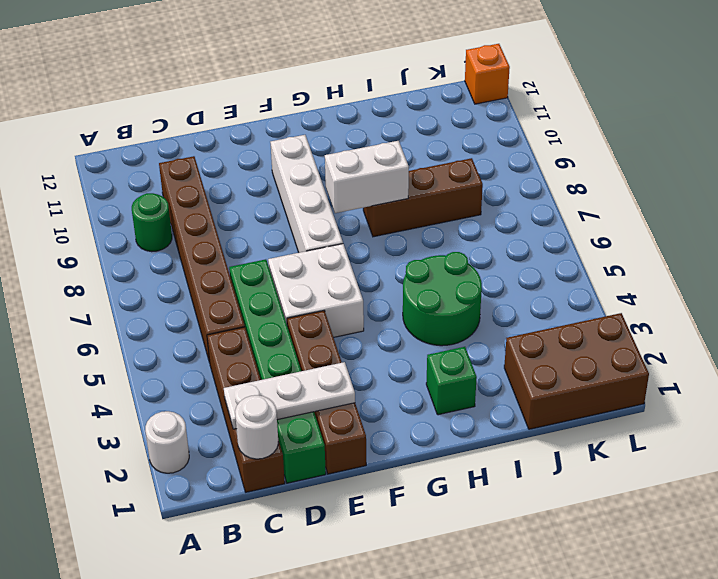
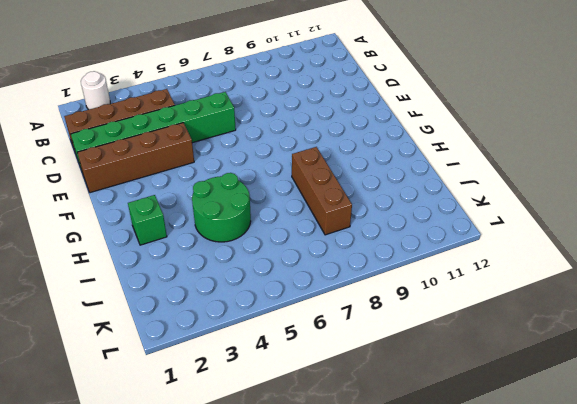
none -> green round brick B9 level 1
none -> brown brick C5:C10 level 1
none -> white brick E5:F6 level 1

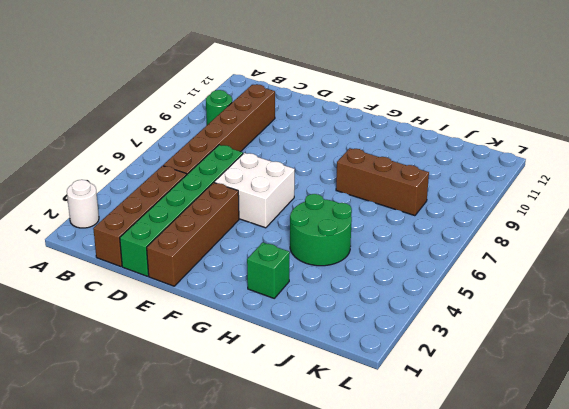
none -> white brick F7:F10 level 1
none -> brown brick J1:L2 level 1
none -> orange brick L12 level 1

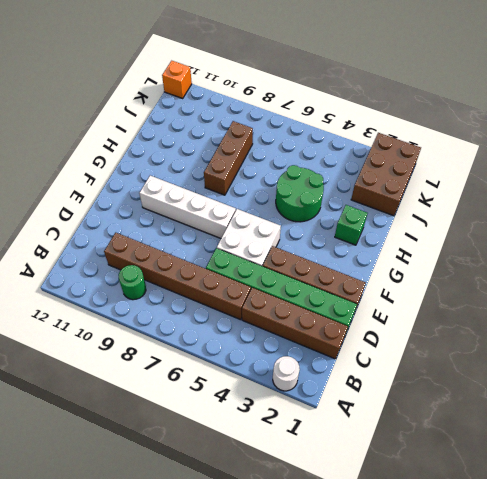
none -> white round brick C1 level 2
none -> white plate C2:E2 level 2
none -> white brick G8:H8 level 2

